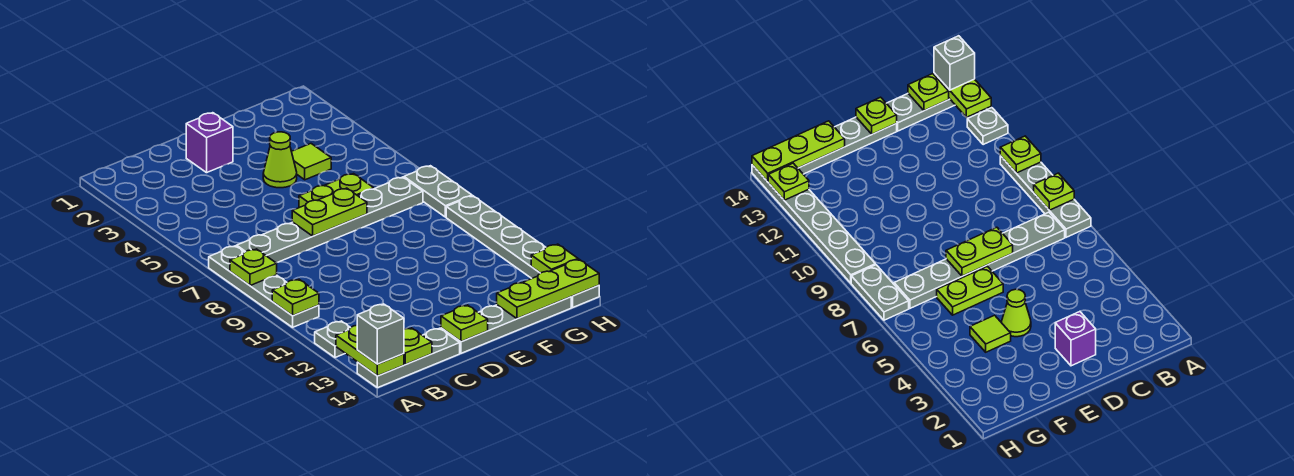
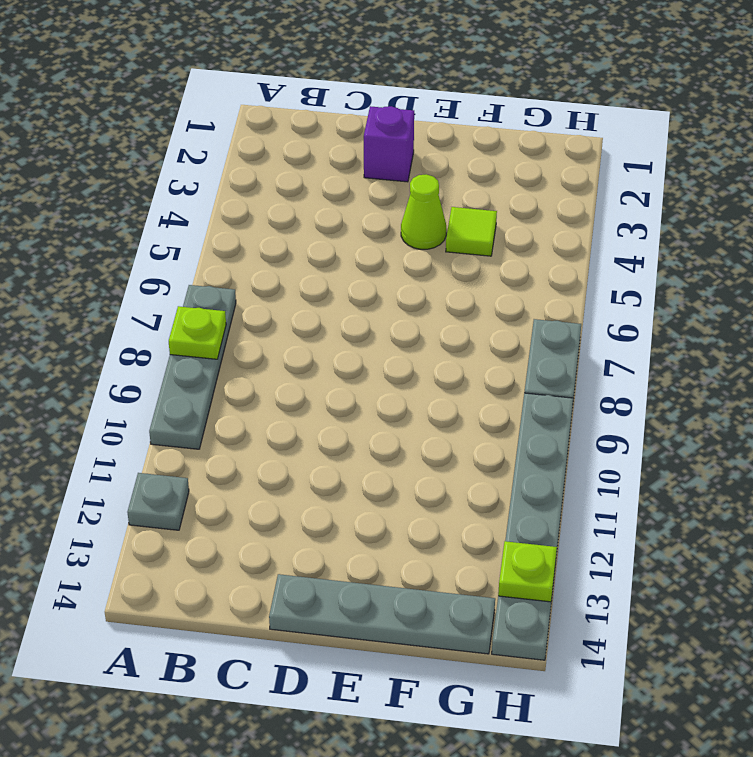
none -> grey plate A14:C14 level 1
none -> grey plate B7:G7 level 1
none -> lime plate E6:F6 level 1

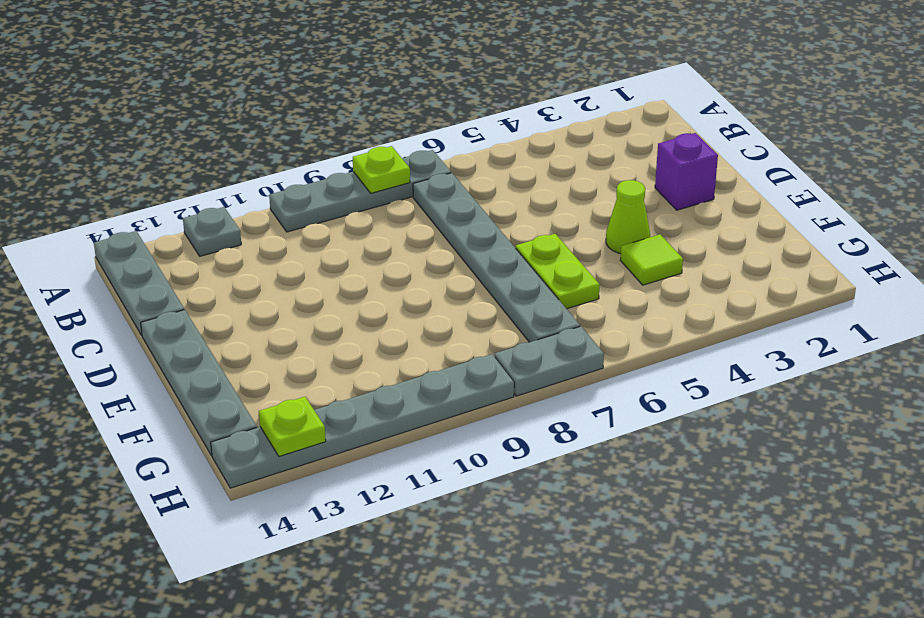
none -> lime plate A10 level 2
none -> lime plate A13:A14 level 2
none -> lime plate B14 level 2

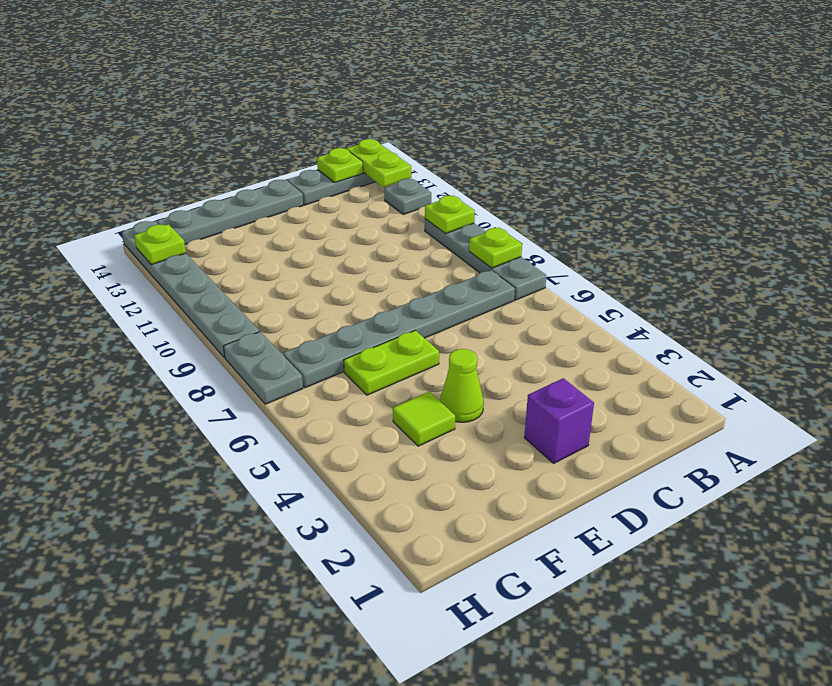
none -> lime plate D7:E7 level 2
none -> lime plate D14 level 2
none -> lime plate F14:H14 level 2

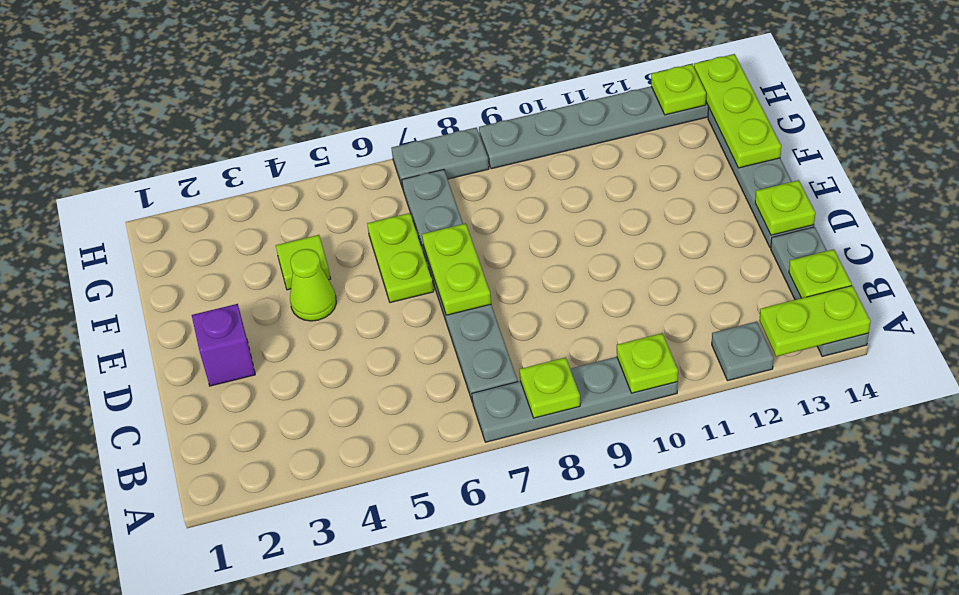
none -> grey brick A14 level 3

